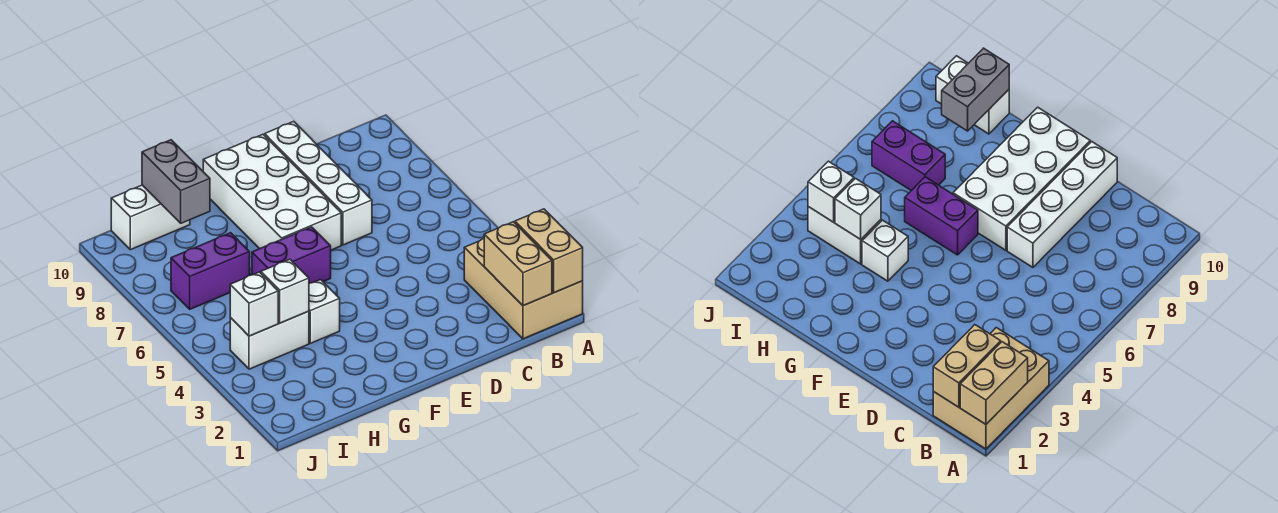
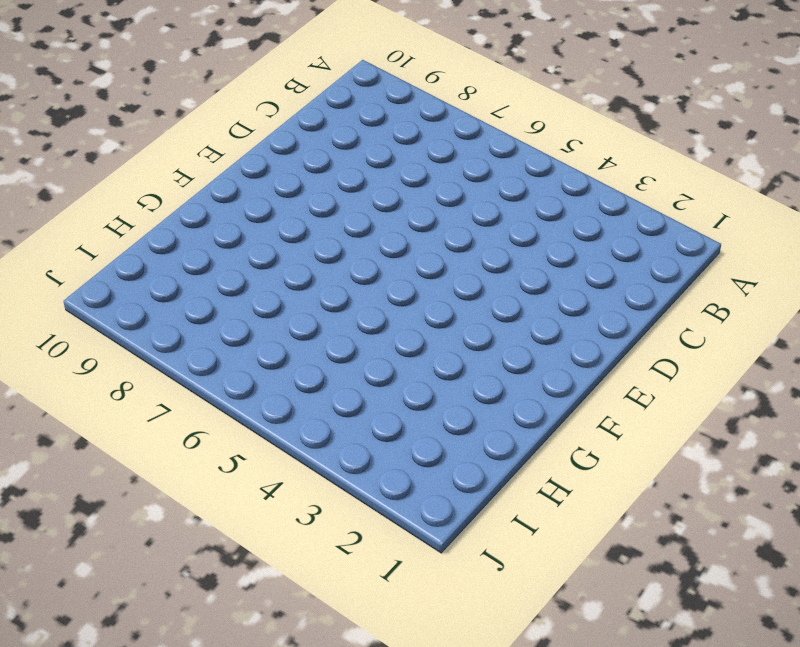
none -> tan brick A1:B3 level 1
none -> white brick D7:D10 level 1
none -> white brick E7:F10 level 1

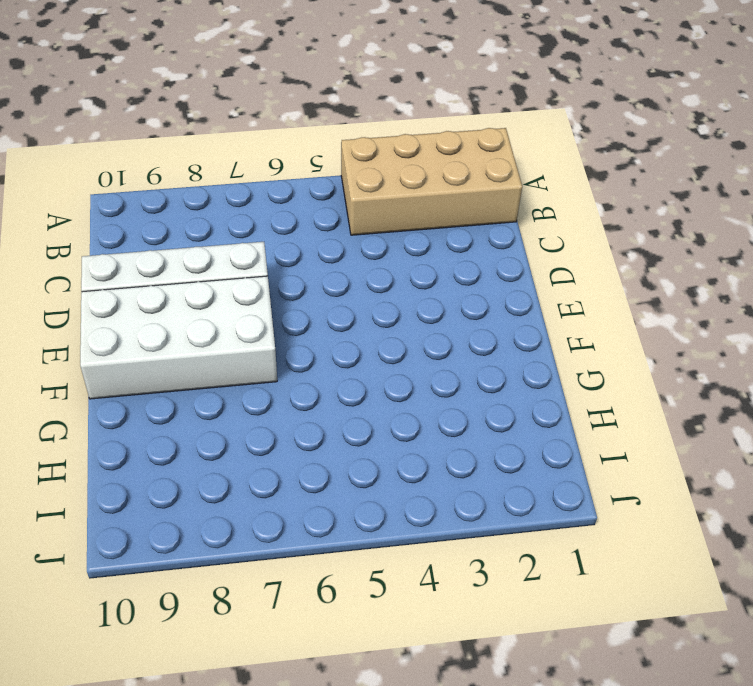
tan brick A1:B4 level 1 -> tan brick A1:B3 level 1
none -> purple brick F6:G6 level 1
none -> white brick G4 level 1
none -> white brick H4:I4 level 1

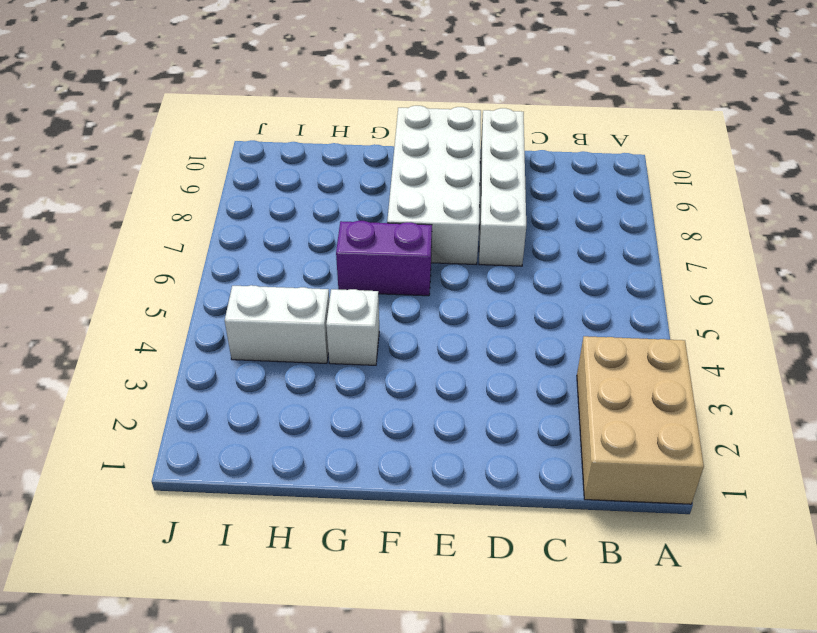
none -> purple brick H7:I7 level 1
none -> white brick H10:I10 level 1
none -> tan brick A1:A2 level 2

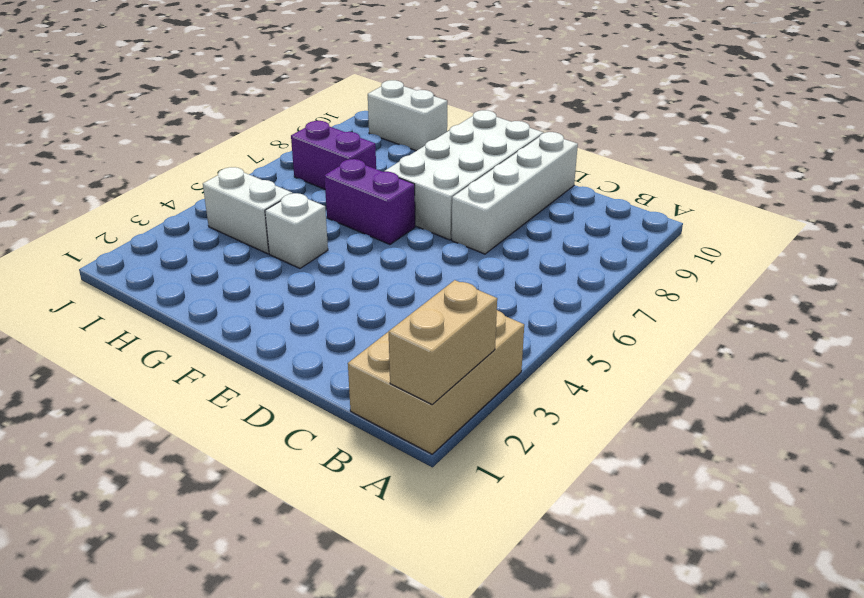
none -> tan brick B1:B2 level 2
none -> white brick H4 level 2
none -> grey brick H9:H10 level 2

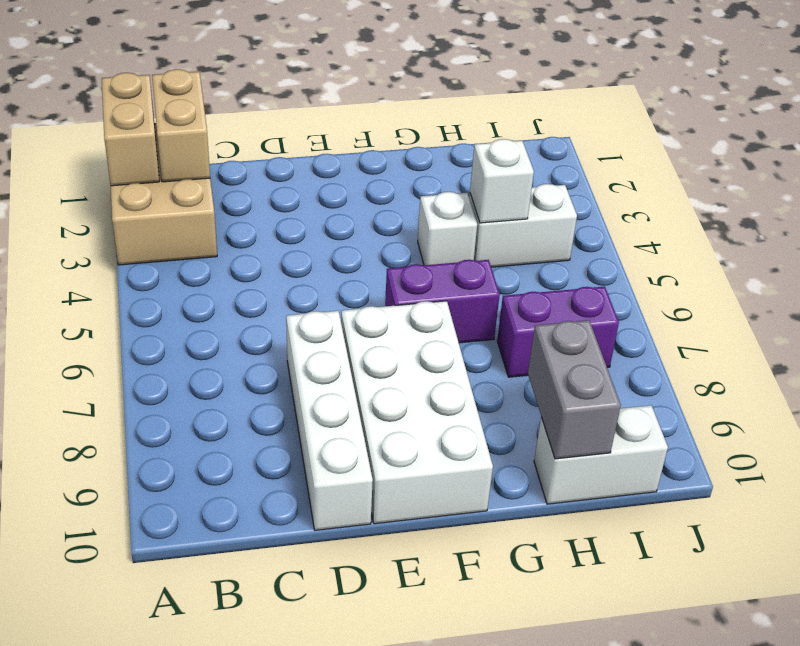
none -> white brick I4 level 2

